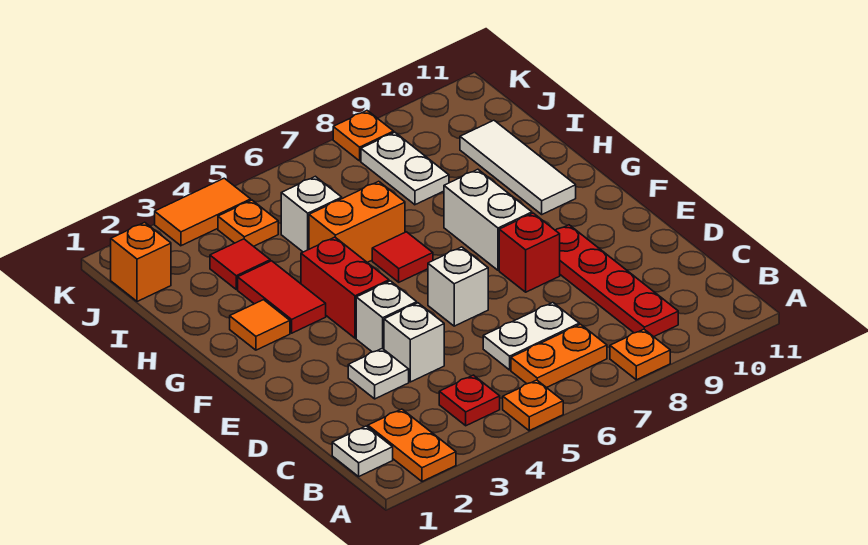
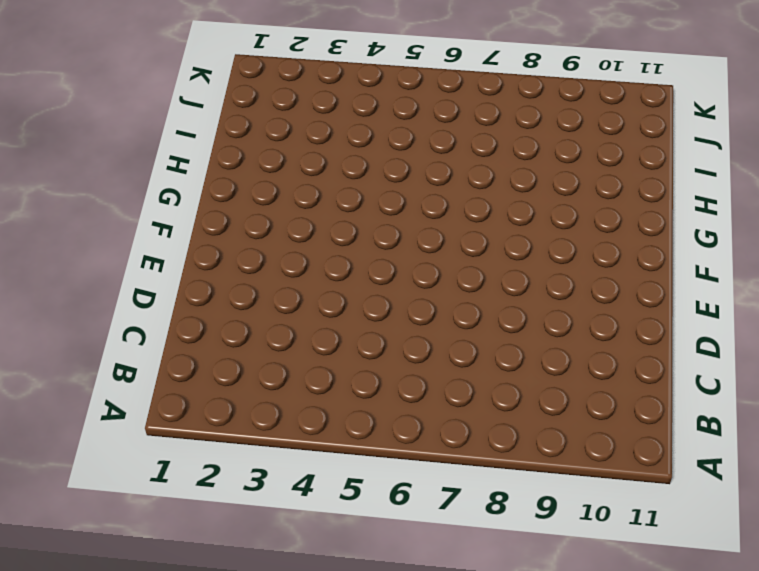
none -> orange plate A2:B2 level 1
none -> orange plate A5 level 1
none -> orange plate A8 level 1

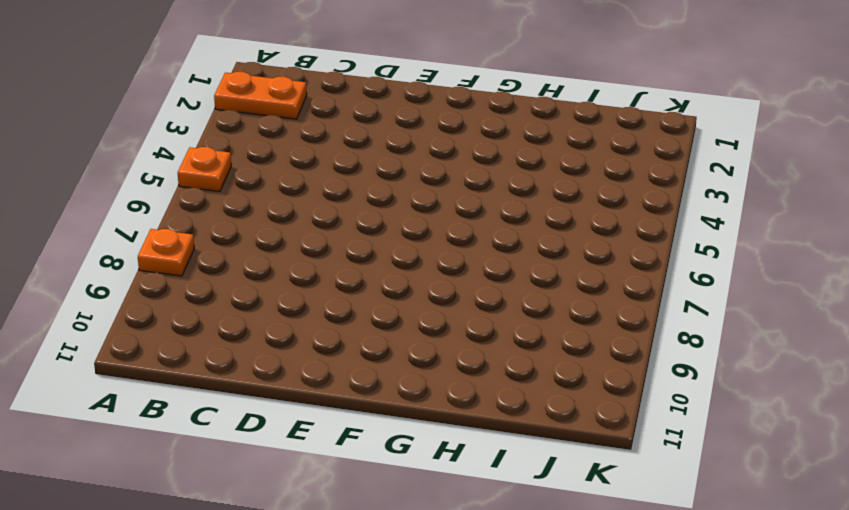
none -> white plate B1 level 1
none -> red plate B4 level 1
none -> orange plate B6:B7 level 1

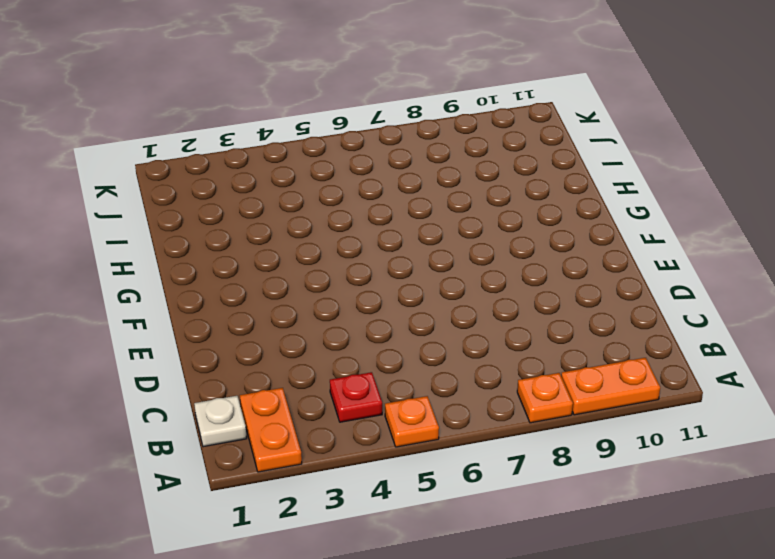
orange plate A9:A10 level 1 -> orange plate B6:B7 level 1
none -> red plate B9:E9 level 1
none -> white plate C6:C7 level 1
none -> white plate D3 level 1

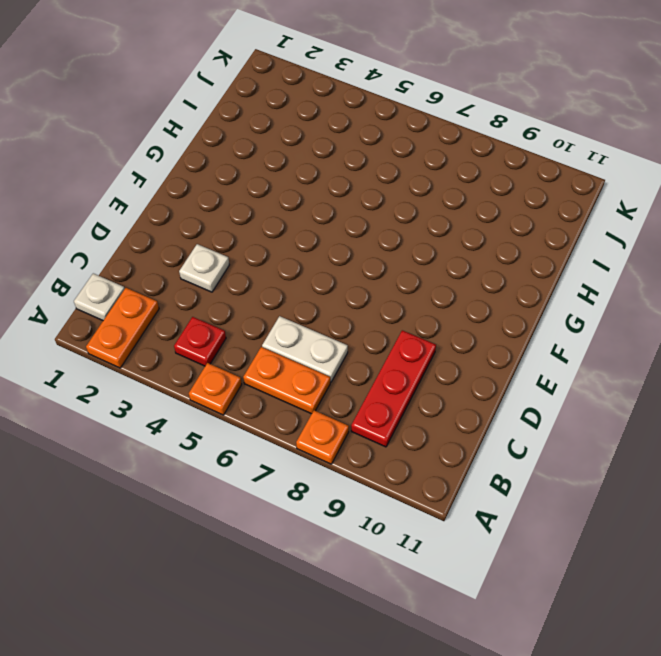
red plate B9:D9 level 1 -> red plate B9:E9 level 1
none -> white brick D4 level 1
none -> white brick E4 level 1
none -> white brick E6 level 1

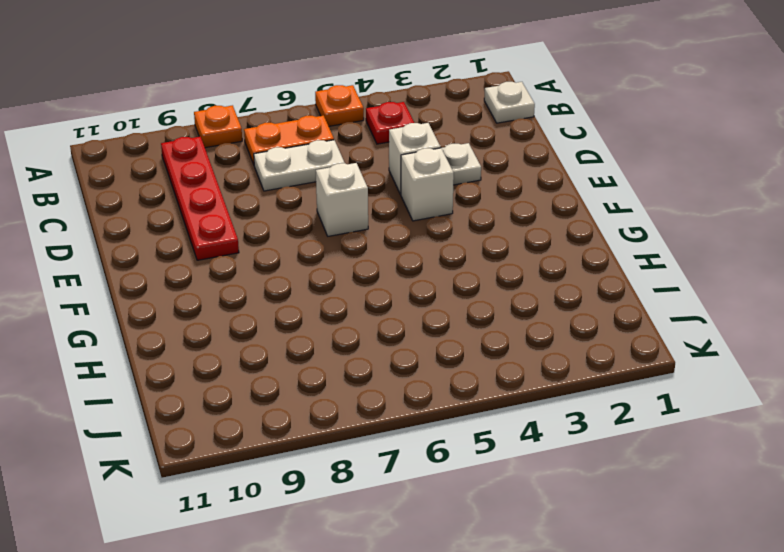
none -> orange plate A2:B2 level 1
none -> red brick E8 level 1
none -> red brick F4:G4 level 1

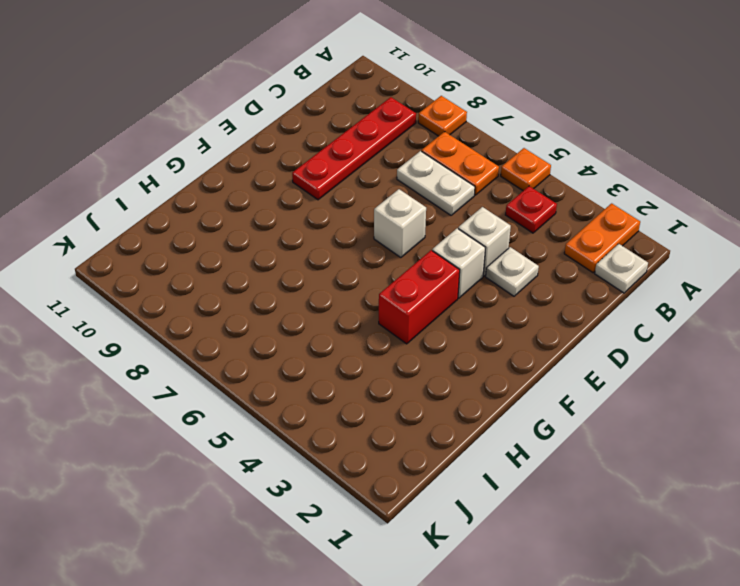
none -> red brick E8 level 1
none -> white brick F8:G8 level 1
none -> orange tile G2 level 1

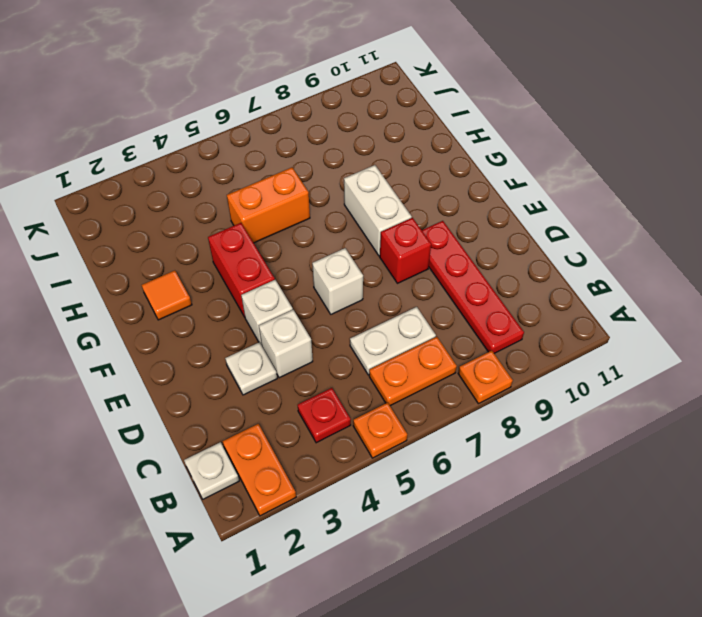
none -> red tile G3:H3 level 1
none -> red tile G6 level 1
none -> white tile G10:I10 level 1

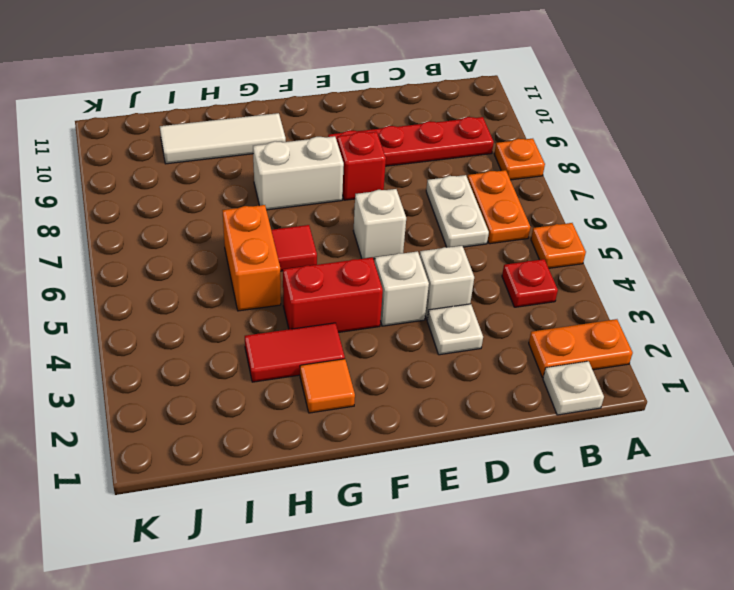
none -> red tile I3 level 1
none -> white brick I5 level 1
none -> white plate I8:J8 level 1

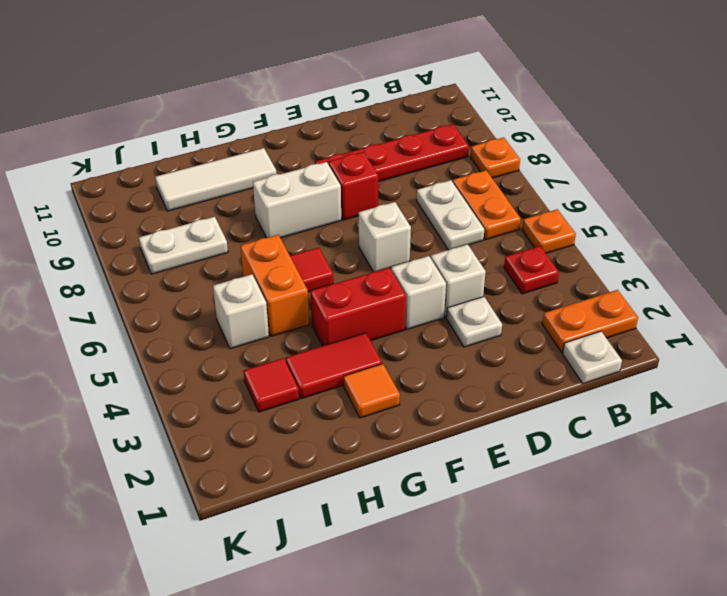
none -> orange brick J1 level 1
none -> orange plate J4 level 1
none -> orange tile K3:K4 level 1

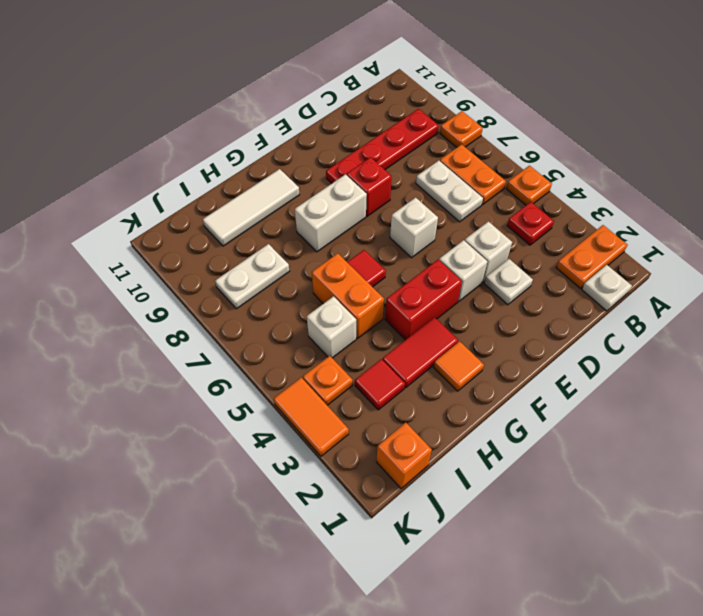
none -> orange plate K8 level 1

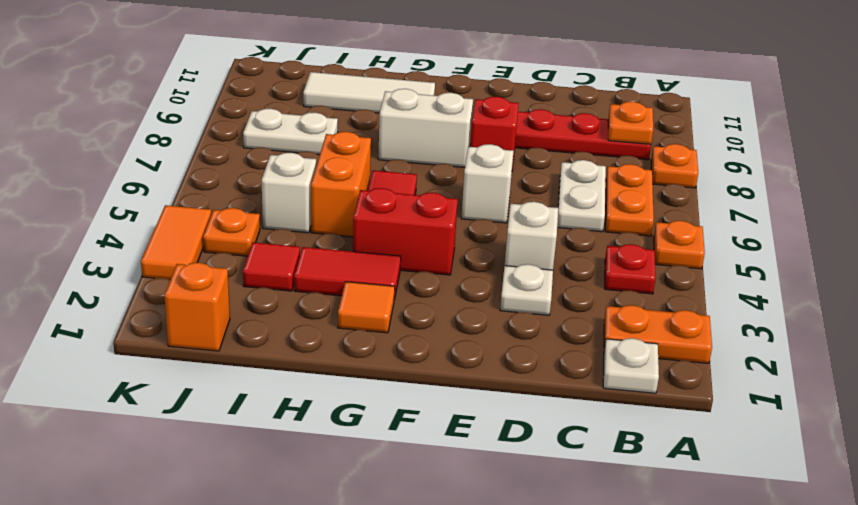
orange plate B9 level 2 -> orange plate K8 level 1
none -> white brick E4 level 1

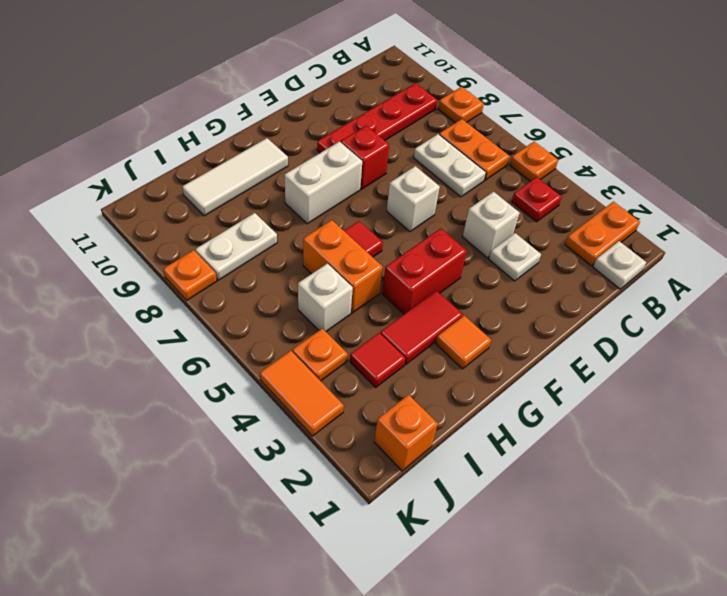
none -> white brick E4 level 1

